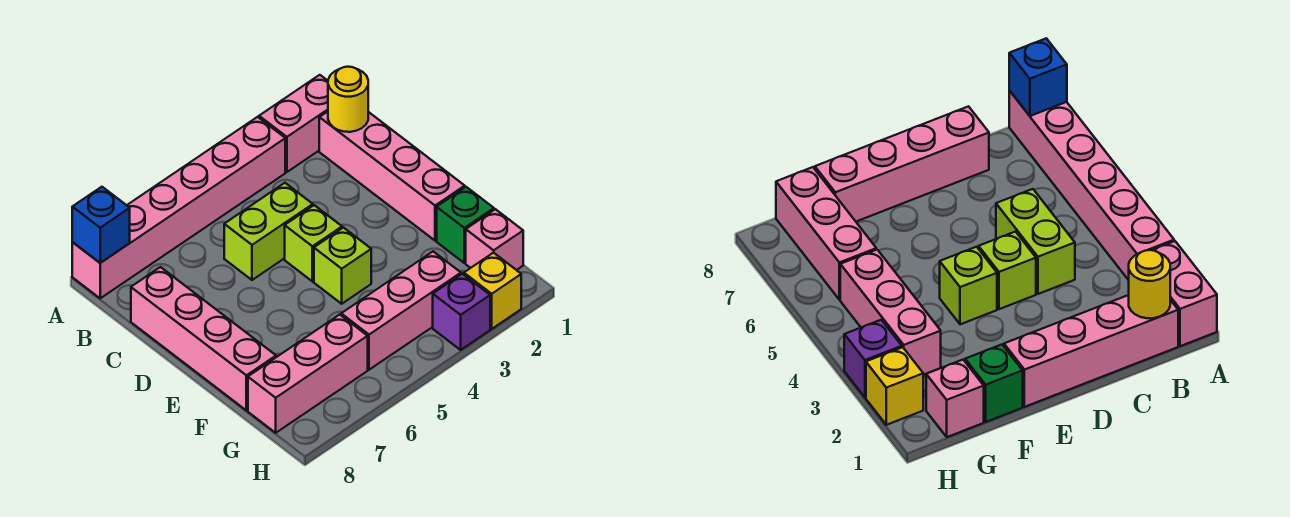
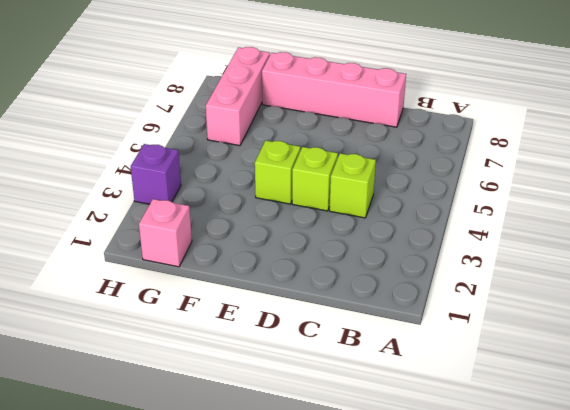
lime brick C4 level 1 -> lime brick C4:C5 level 1
none -> pink brick A1:A2 level 1
none -> pink brick A3:A8 level 1
none -> pink brick B1:E1 level 1

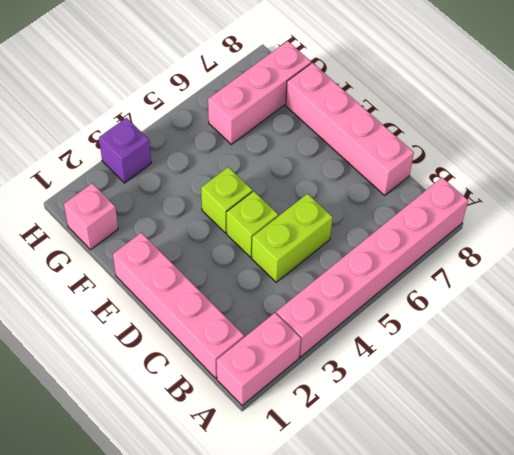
none -> green brick F1 level 1
none -> pink brick G3:G5 level 1
none -> yellow brick H2 level 1

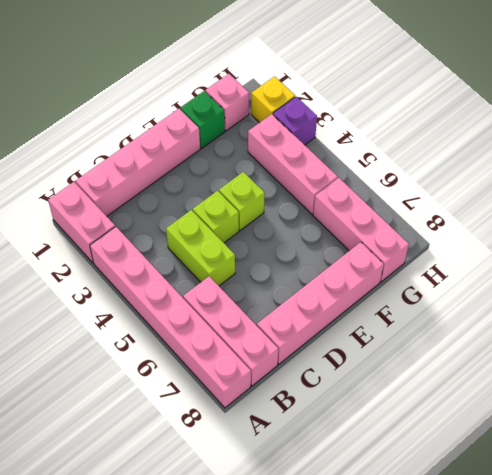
pink brick B6:B8 level 1 -> none
none -> blue brick A8 level 2
none -> yellow round brick B1 level 2

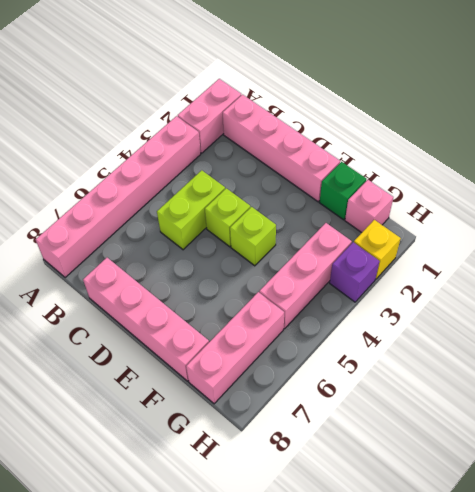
none -> blue brick A8 level 2
none -> yellow round brick B1 level 2

